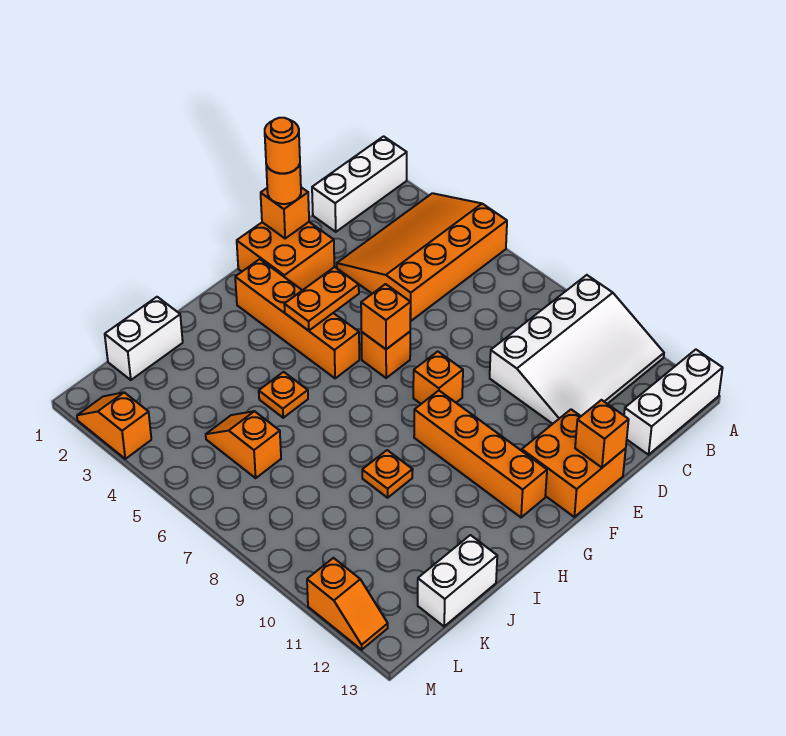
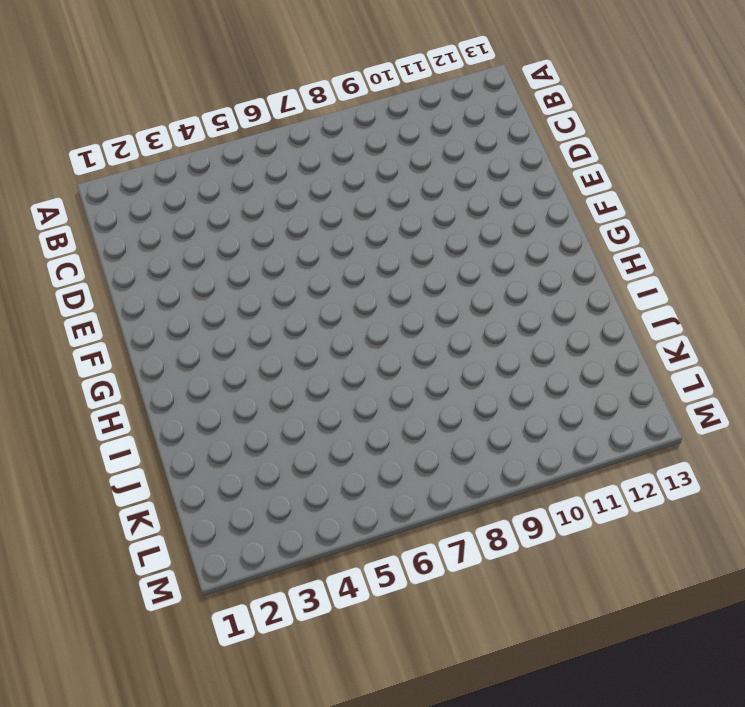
none -> white brick A1:C1 level 1
none -> orange slope A3:D5 level 1 top 5
none -> white slope A9:D11 level 1 top 9

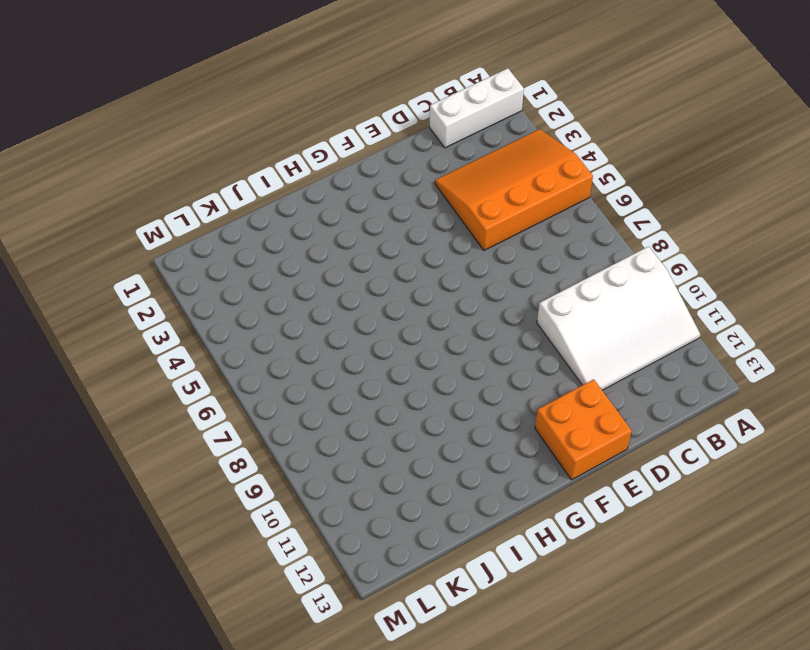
none -> white brick A13:C13 level 1
none -> orange brick E1:F2 level 1
none -> orange brick F6 level 1

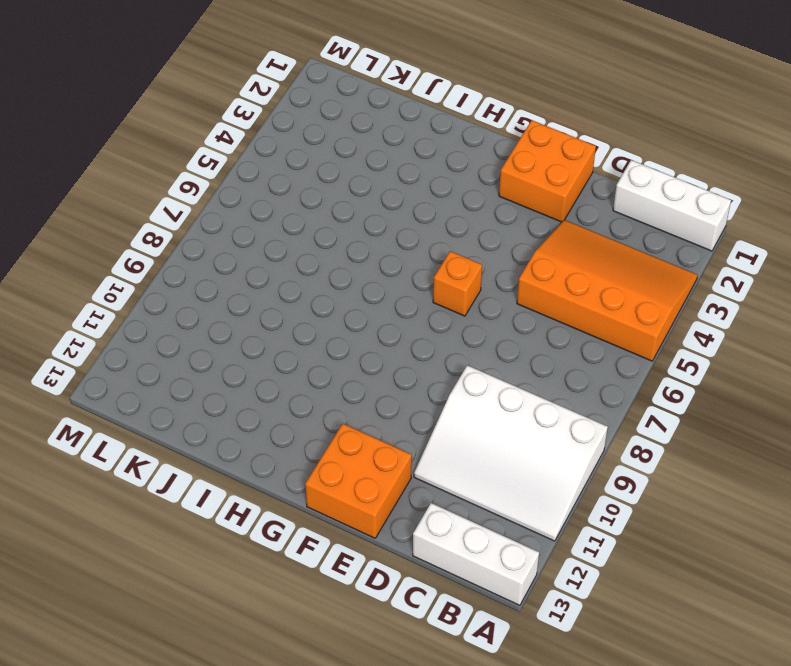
none -> orange brick F8 level 1
none -> orange brick G2:G5 level 1
none -> orange brick G9:G12 level 1

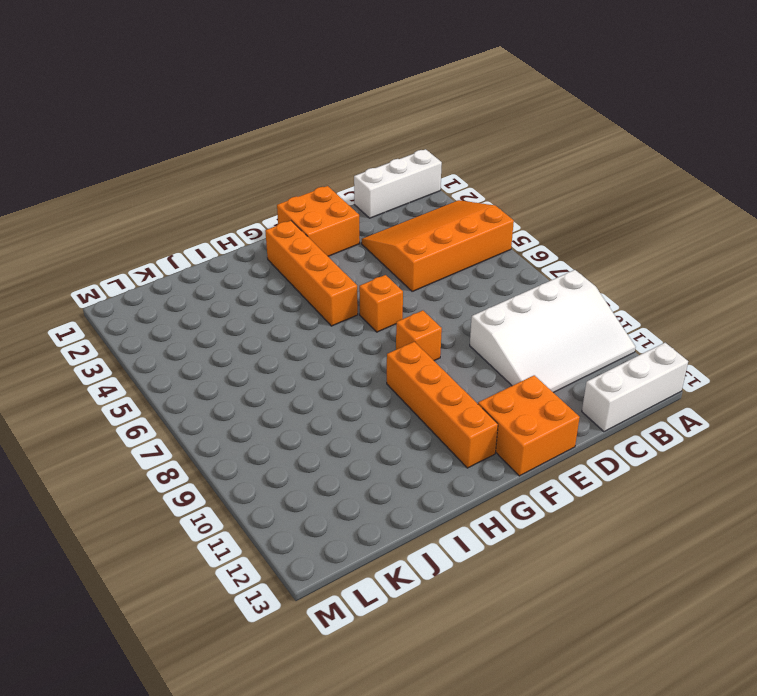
none -> orange plate I5 level 1
none -> orange plate I9 level 1
none -> white brick J1:K1 level 1

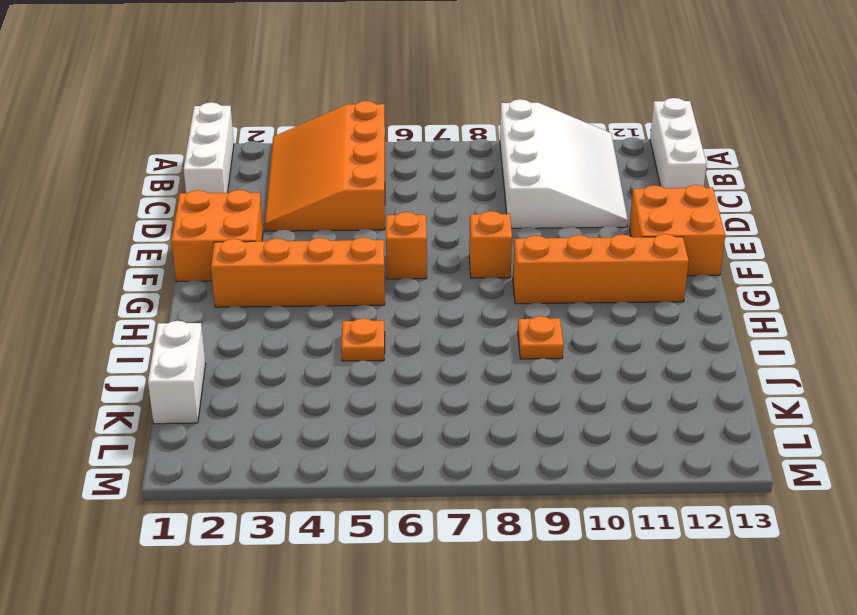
none -> white brick J13:K13 level 1
none -> orange slope K5:K6 level 1 top 6
none -> orange slope M2:M3 level 1 top 3

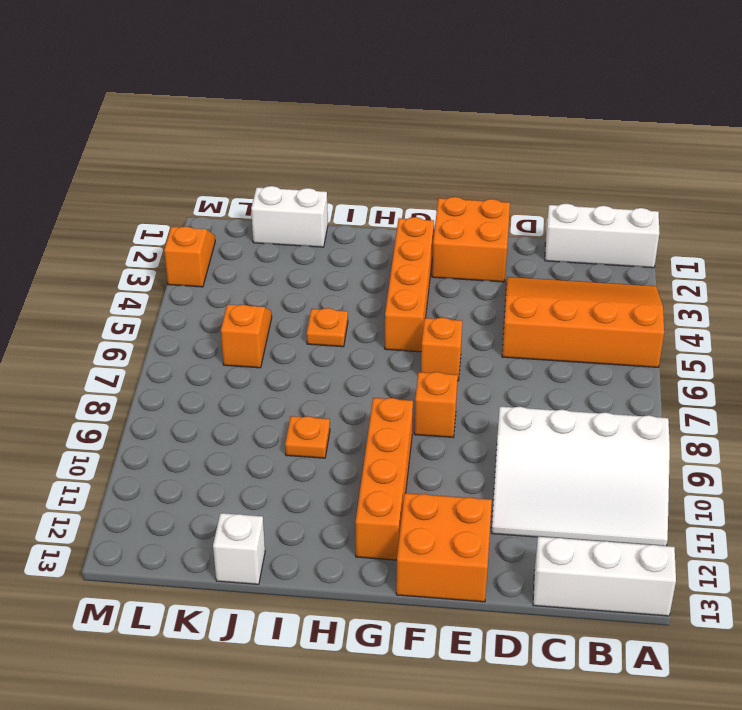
white brick J13 level 1 -> white brick J13:K13 level 1
none -> orange slope M11:M12 level 1 top 11
none -> orange brick E1 level 2
none -> orange brick E13 level 2

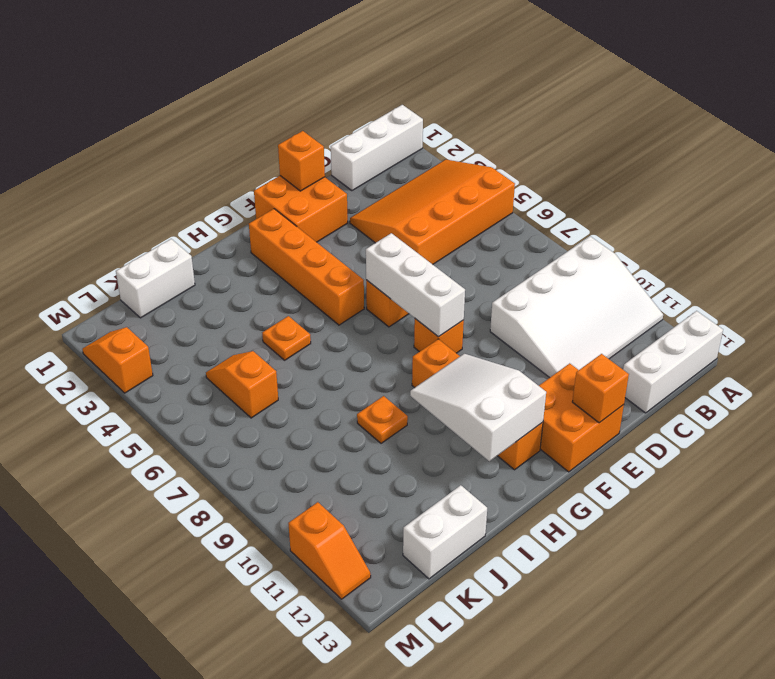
white brick F6:F8 level 2 -> orange brick F6 level 2
white slope G10:H12 level 2 top 12 -> none
none -> orange plate F4:G4 level 2
none -> orange round brick E1 level 3
none -> orange round brick E1 level 4

